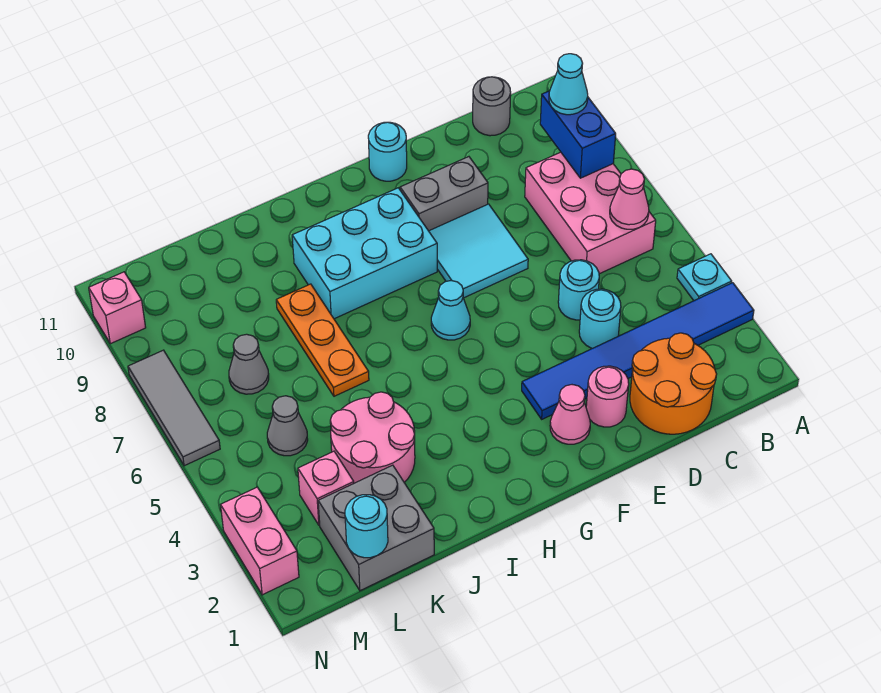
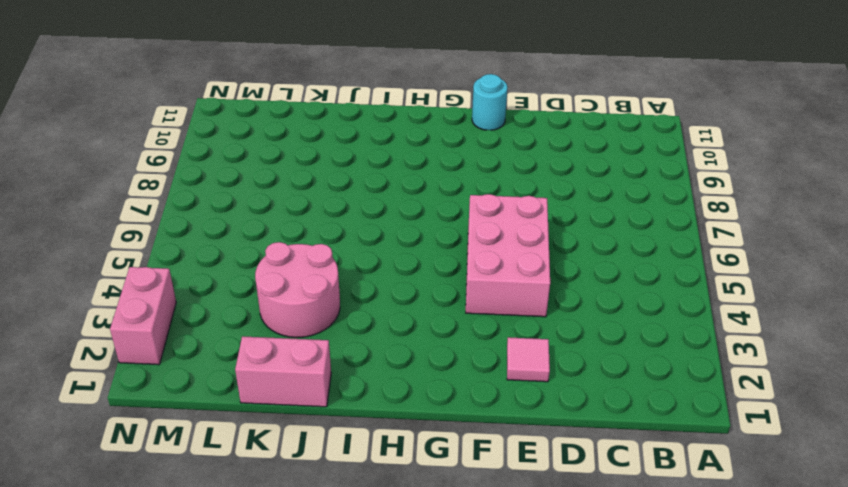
pink tile E2 level 1 -> pink round brick E2 level 1
pink brick E4:F6 level 1 -> pink brick B6:C8 level 1
pink brick J1:K1 level 1 -> grey brick K1:L2 level 1
none -> blue tile A3:F3 level 1
none -> cyan plate A4 level 1
none -> orange round brick C1:D2 level 1

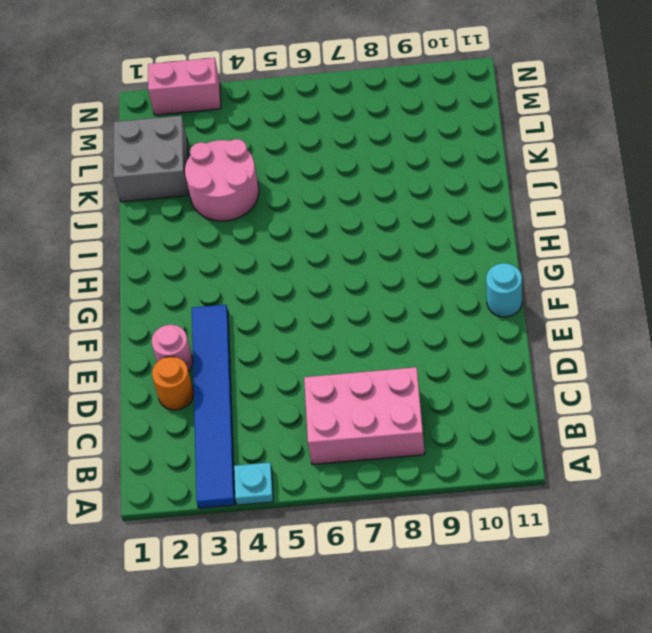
orange round brick D2 level 1 -> orange round brick C1:D2 level 1
none -> grey round brick C11 level 1
none -> cyan round brick D4 level 1
none -> cyan round brick D5 level 1

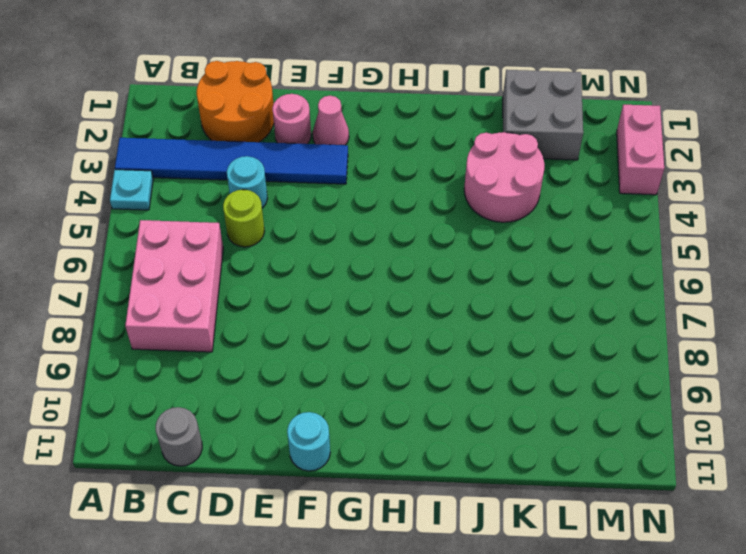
lime round brick D5 level 1 -> cyan round brick D5 level 1
none -> cyan tile E7:F8 level 1
none -> grey brick E9:F9 level 1
none -> cyan cone G6 level 1

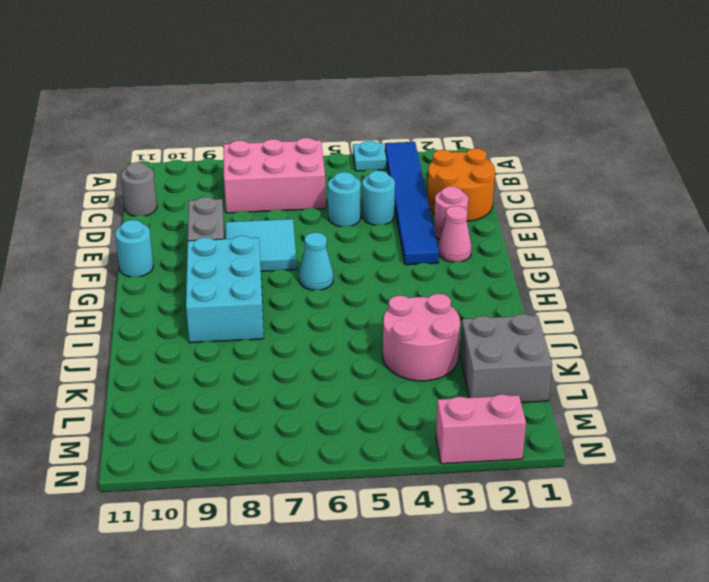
none -> orange plate J6:J8 level 1
none -> pink brick L3 level 1
none -> grey cone L5 level 1

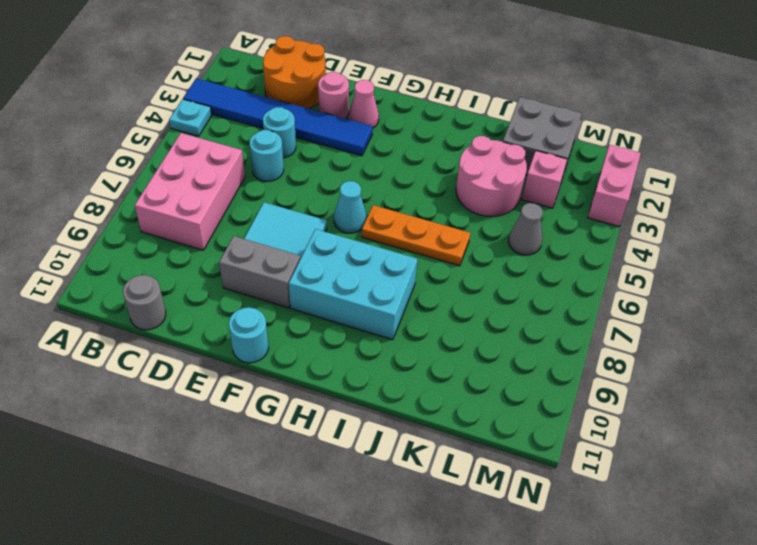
orange plate H6:J6 level 1 -> orange plate J6:J8 level 1
none -> grey cone L7 level 1
none -> grey tile N6:N8 level 1
none -> pink brick N10 level 1

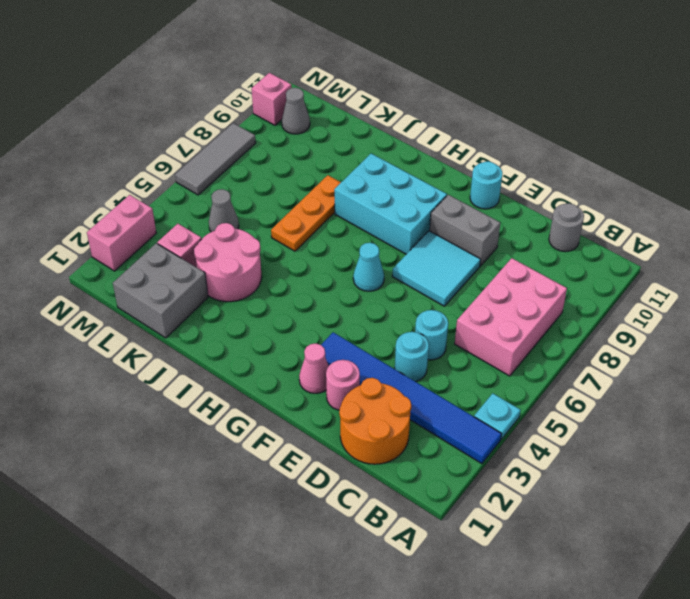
grey cone M10 level 1 -> grey cone L7 level 1
none -> pink cone B6 level 2
none -> blue brick B8:B9 level 2
none -> cyan round brick L1 level 2

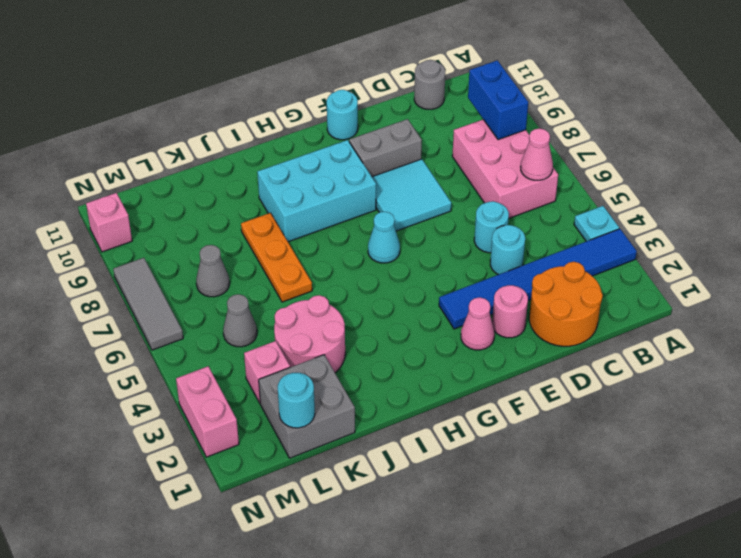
none -> cyan cone B9 level 3

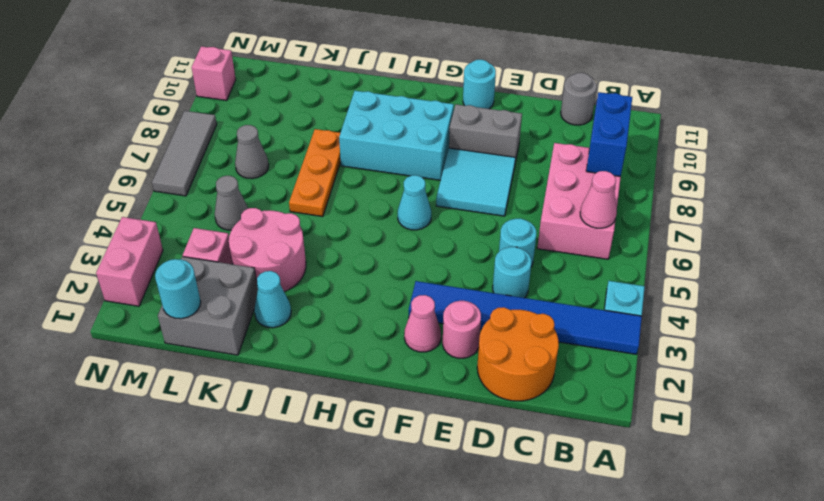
cyan cone J2 level 1 -> cyan cone B9 level 3

